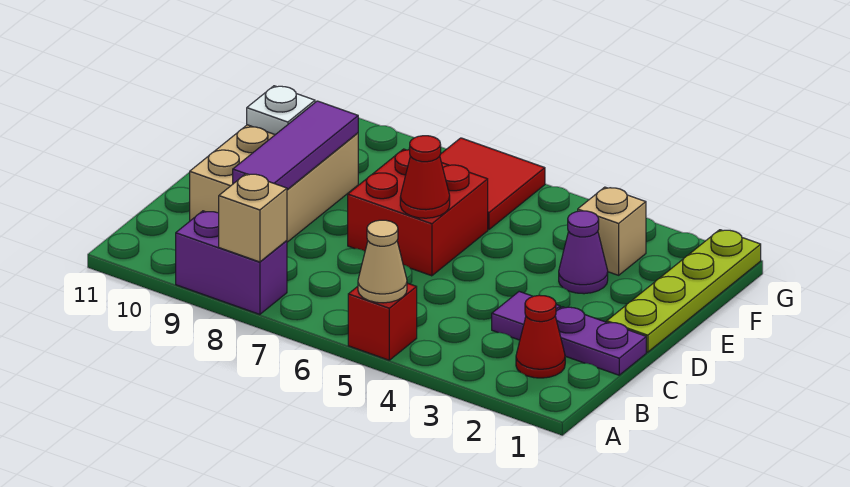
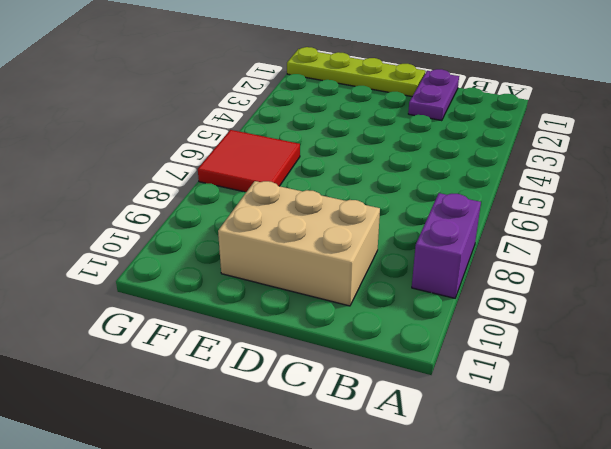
none -> red brick A5 level 1
none -> red cone B2 level 1
none -> purple tile C3 level 1

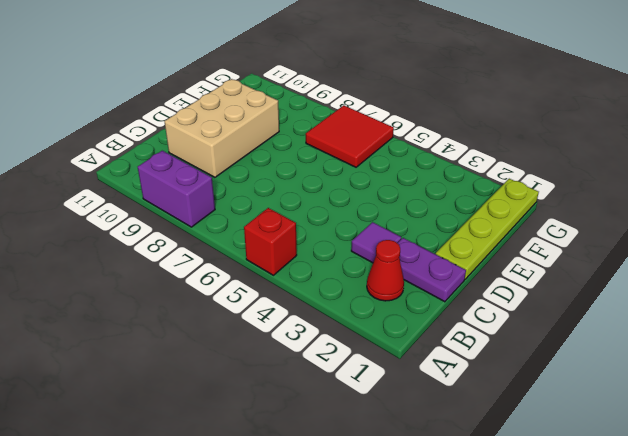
none -> red brick D6:E7 level 1
none -> purple cone E3 level 1
none -> tan brick F3 level 1

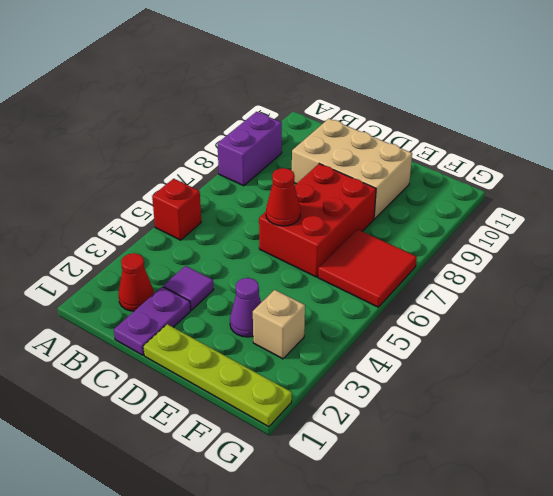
red brick D6:E8 level 1 -> red brick D6:E7 level 1
none -> tan cone A5 level 2
none -> tan brick A8 level 2
none -> purple tile C9:E9 level 2

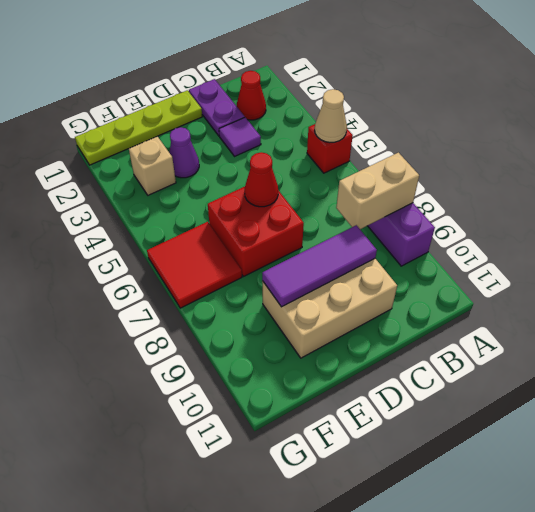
tan brick A8:B8 level 2 -> tan brick A8 level 2
none -> white plate E10 level 2

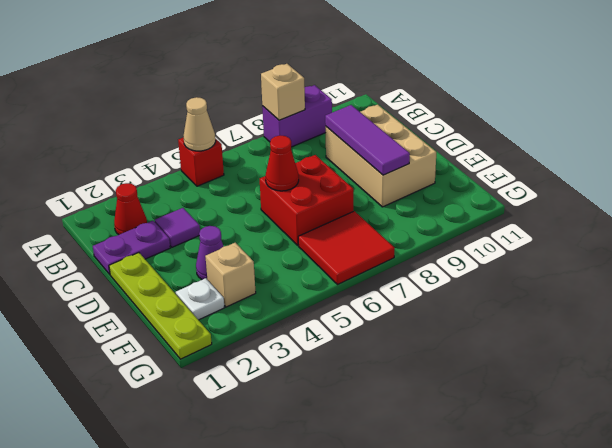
white plate F2 level 1 -> white plate E10 level 2

